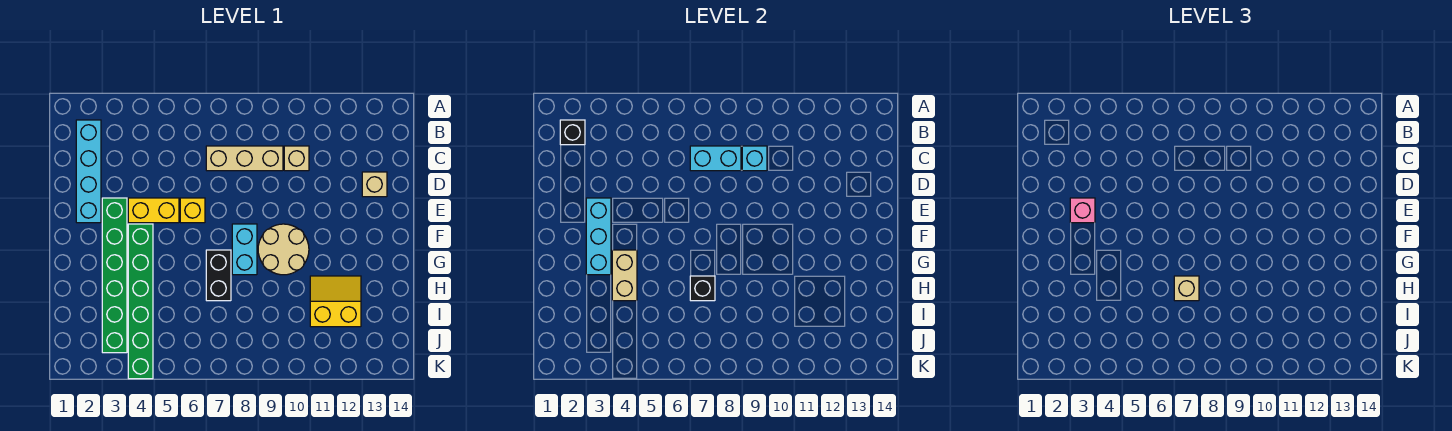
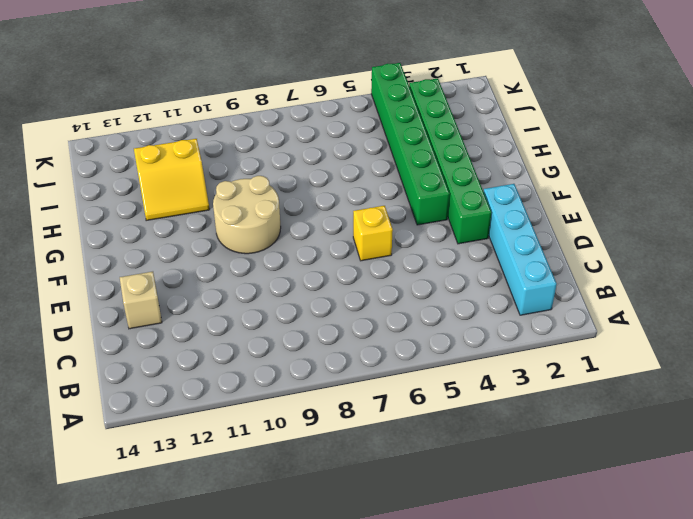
none -> tan brick C7:C9 level 1
none -> tan brick C10 level 1
none -> yellow brick E4:E5 level 1

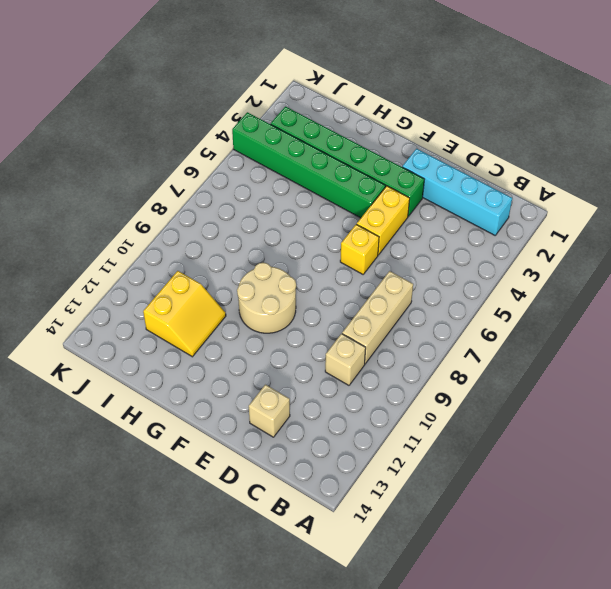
none -> cyan brick F8:G8 level 1
none -> black brick G7:H7 level 1
none -> black brick B2 level 2

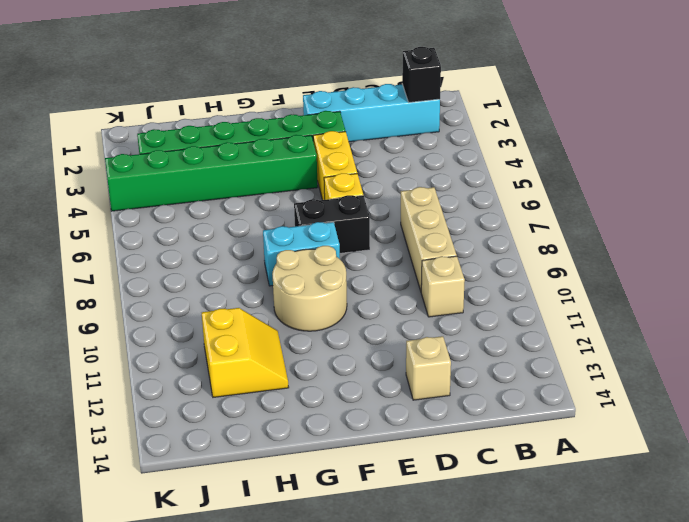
black brick E7:F7 level 1 -> black brick G7:H7 level 1
none -> cyan brick C7:C8 level 2
none -> cyan brick C9 level 2
none -> cyan brick E3:G3 level 2

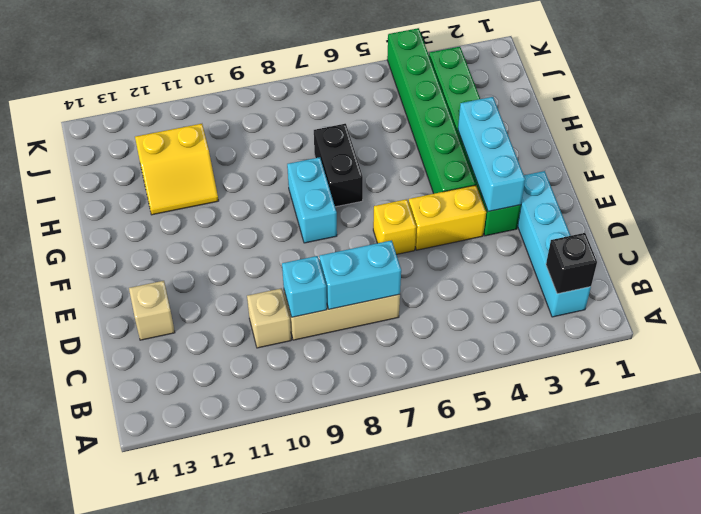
none -> tan round brick F9:G10 level 1
none -> tan brick G4:H4 level 2
none -> black brick H7 level 2

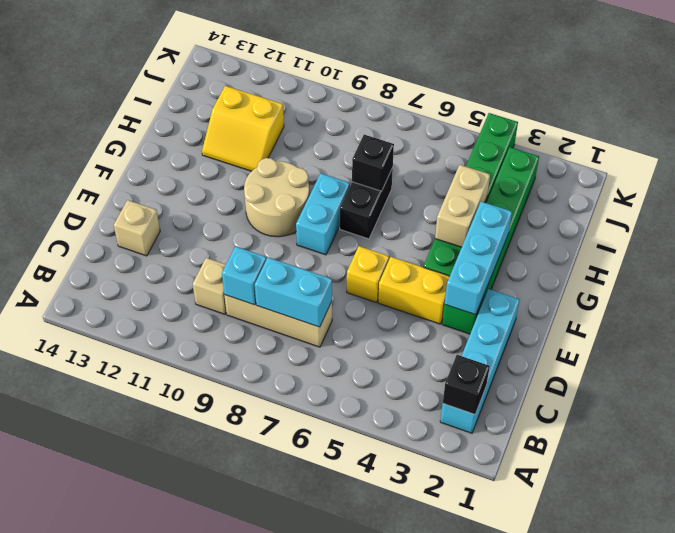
none -> pink brick E3 level 3
none -> tan brick H7 level 3

